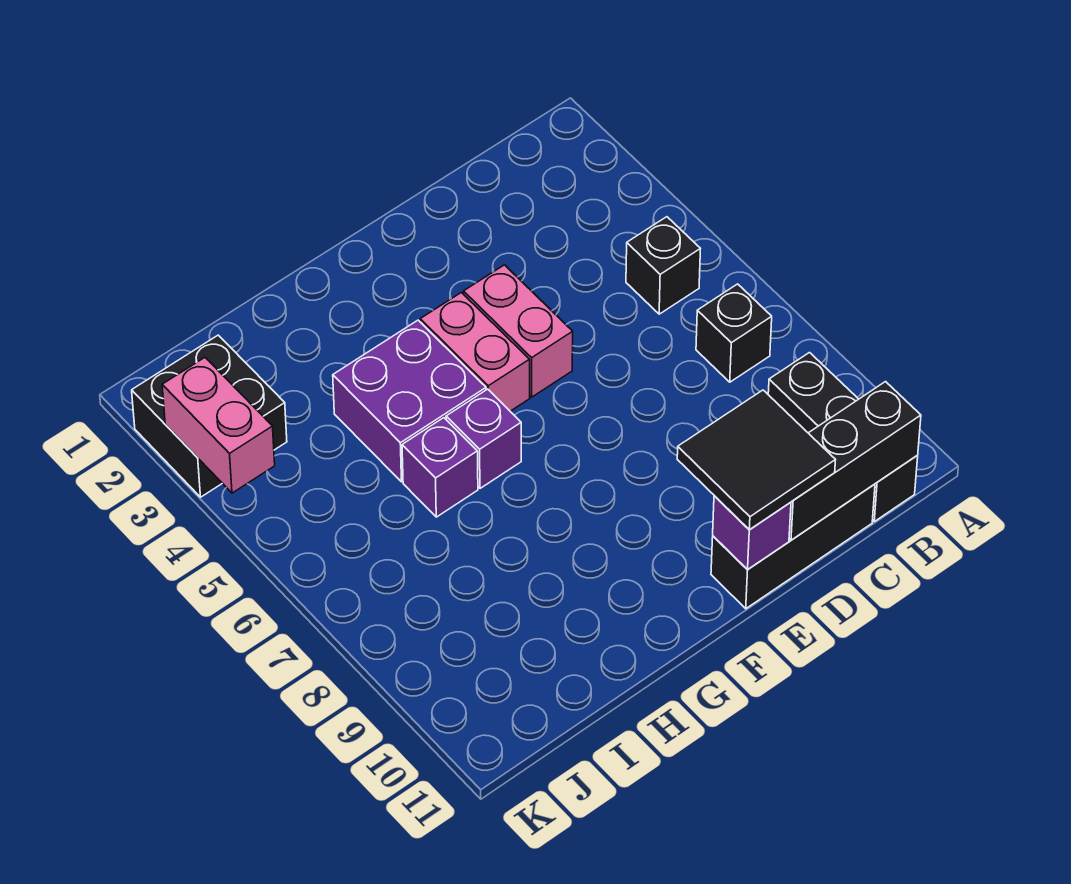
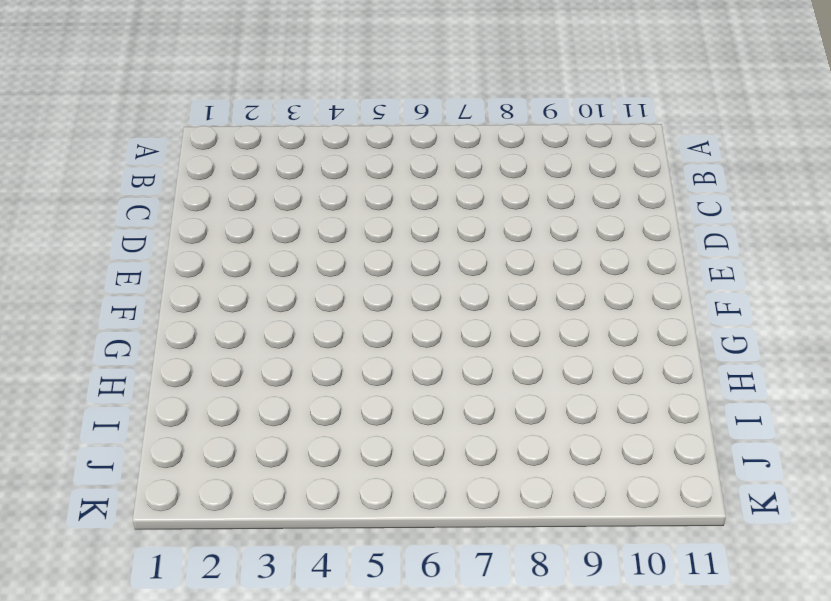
none -> black brick B5 level 1
none -> black brick B7 level 1
none -> black brick B9:B11 level 1

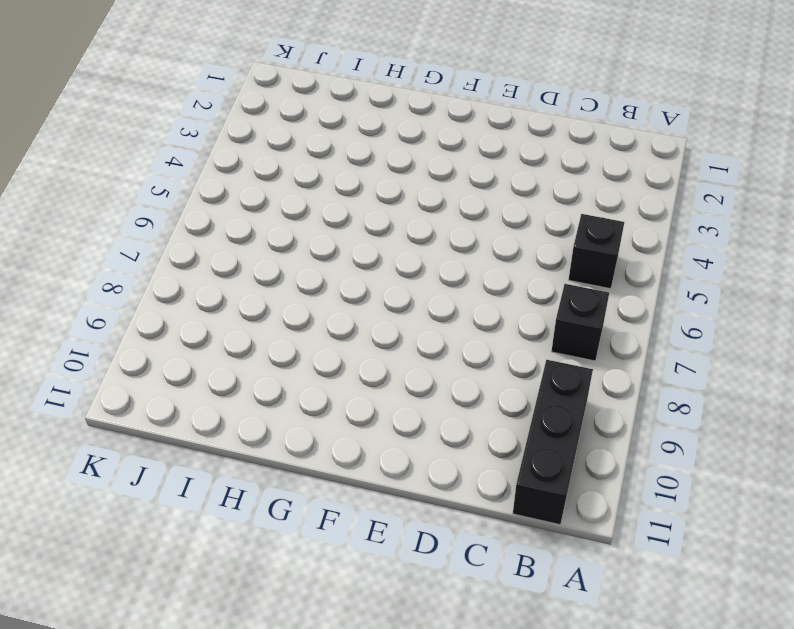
none -> black brick C11:E11 level 1
none -> pink brick E4:E5 level 1
none -> pink brick F4:F5 level 1

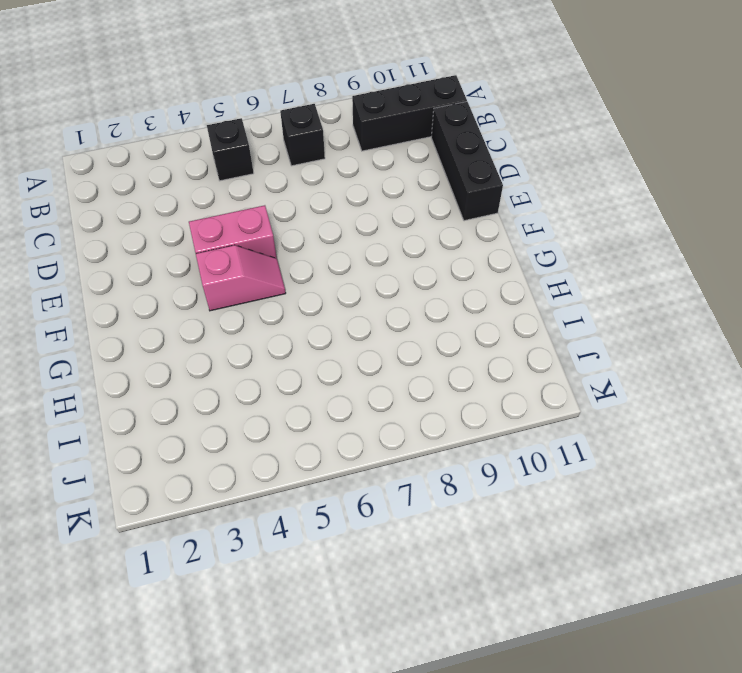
pink slope F4:F5 level 1 top 4 -> pink brick F4:F5 level 1
none -> purple brick G4:H5 level 1
none -> purple brick G6 level 1
none -> purple brick H6 level 1

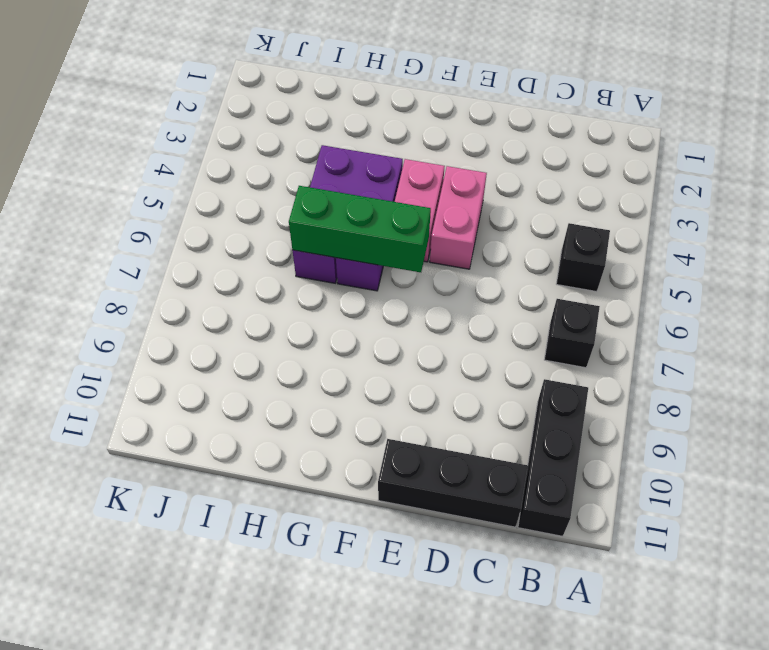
green brick F6:H6 level 2 -> none
none -> black brick J2:K3 level 1
none -> black brick B11:D11 level 2
none -> purple brick E11 level 2

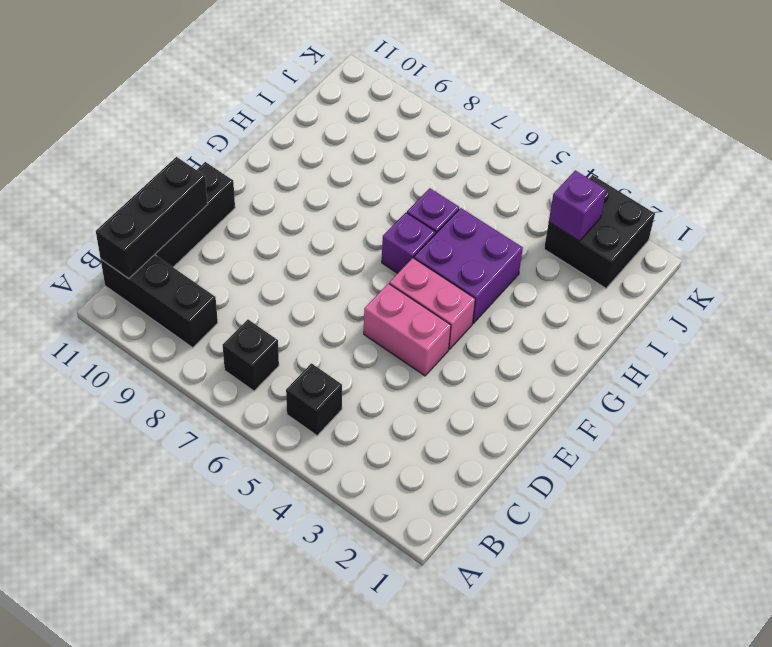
purple brick J3 level 2 -> purple brick E11 level 2
none -> pink brick K3:K4 level 2
none -> black tile D10:E11 level 3

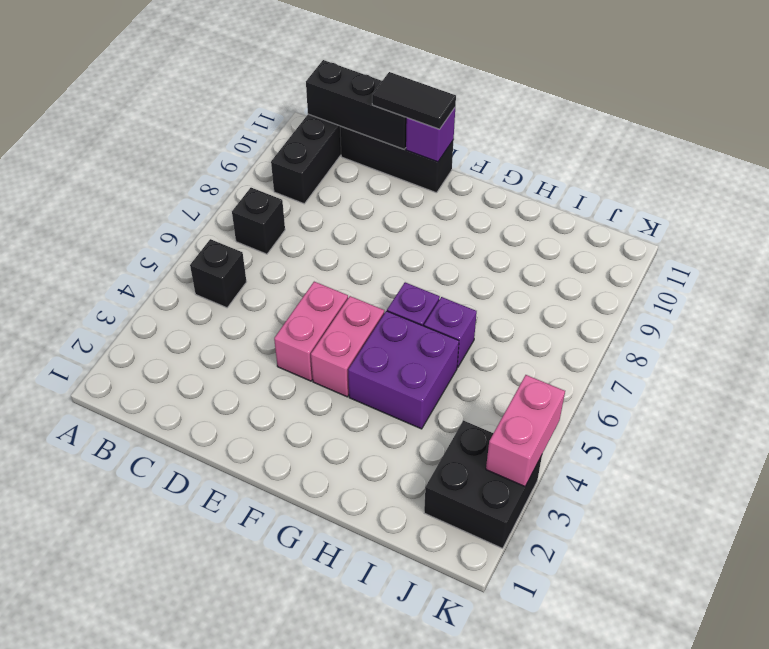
black tile D11:E11 level 3 -> black tile D10:E11 level 3

